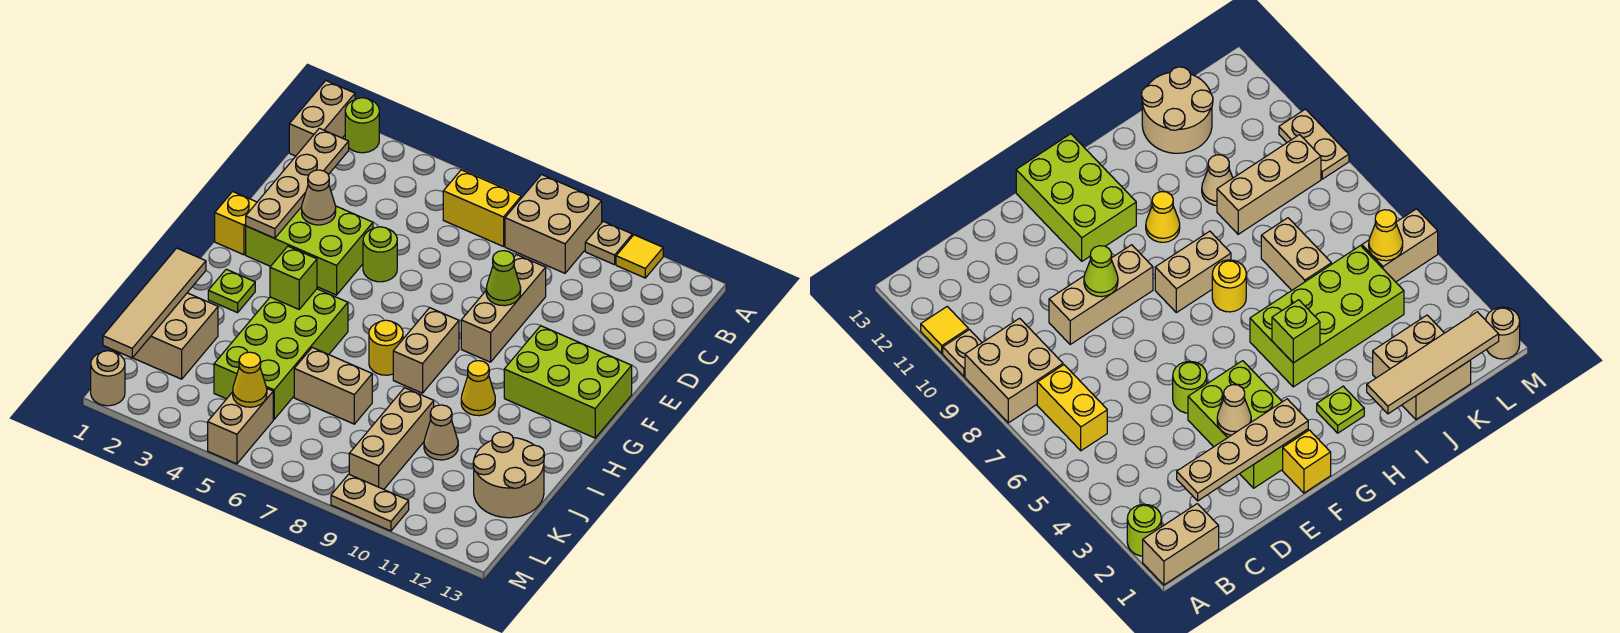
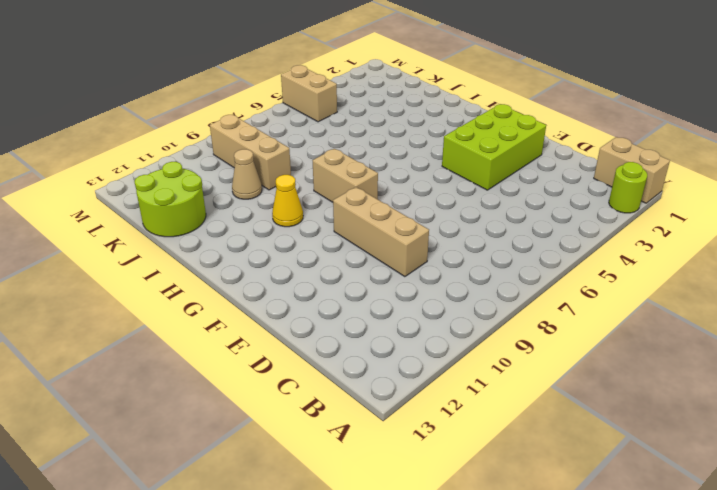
lime round brick J12:K13 level 1 -> tan round brick J12:K13 level 1
none -> tan brick A8:B9 level 1
none -> tan plate A10 level 1
none -> yellow tile A11 level 1
none -> yellow brick B6:B7 level 1

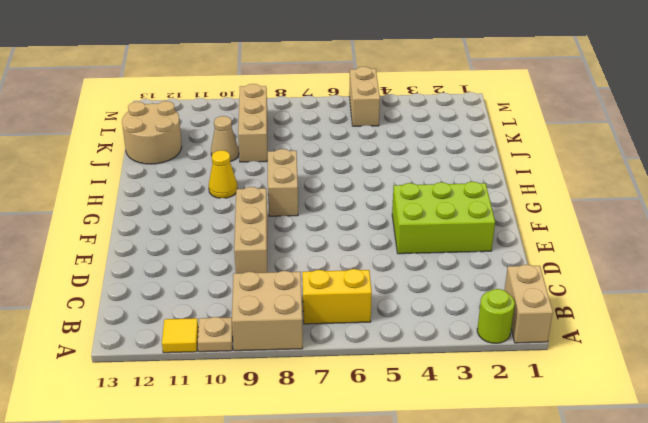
none -> lime round brick E5 level 1
none -> yellow brick F1 level 1
none -> lime brick F11:G13 level 1
none -> lime plate H2 level 1

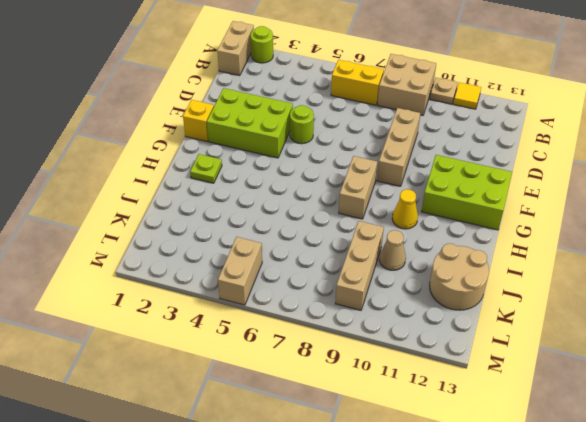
none -> lime brick H4:K5 level 1
none -> yellow round brick H7 level 1
none -> tan brick J1:K2 level 1
none -> tan brick J6:J7 level 1

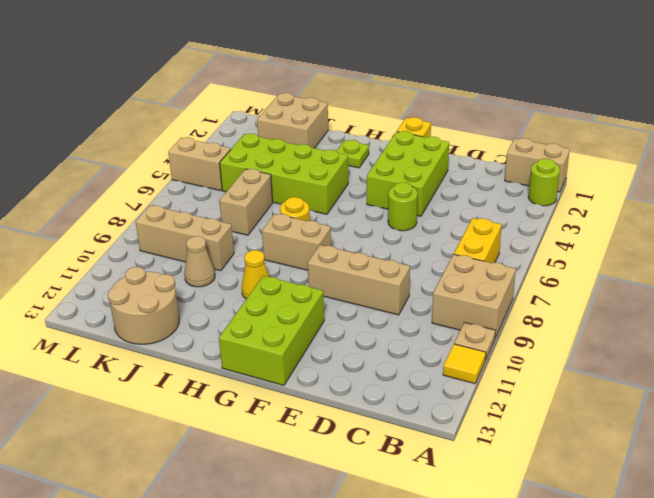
none -> tan round brick M1 level 1
none -> tan plate M9:M10 level 1
none -> tan plate C2:F2 level 2
none -> tan cone E3 level 2

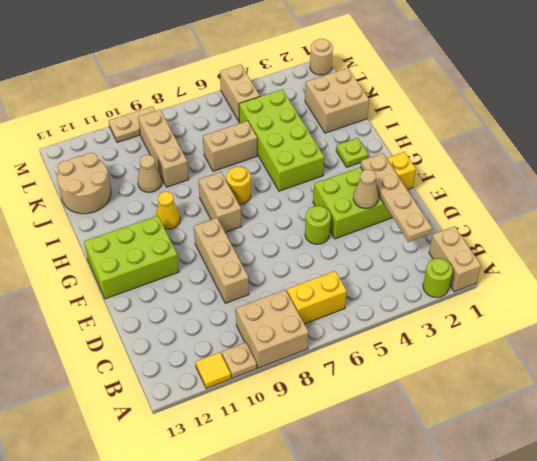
none -> lime cone E9 level 2
none -> lime brick H4 level 2
none -> tan tile I1:L1 level 2
none -> yellow cone L5 level 2

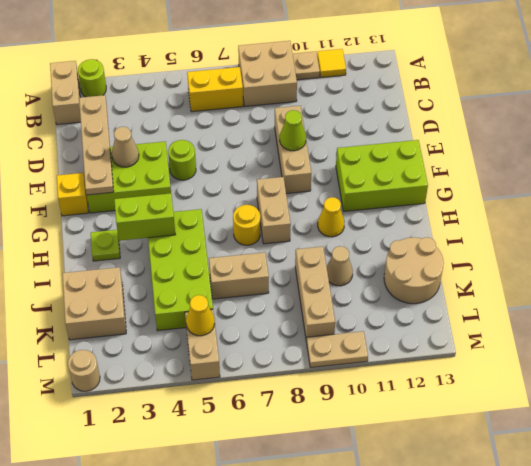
lime brick H3:H4 level 2 -> lime brick H4 level 2
none -> tan tile I1:L1 level 2

